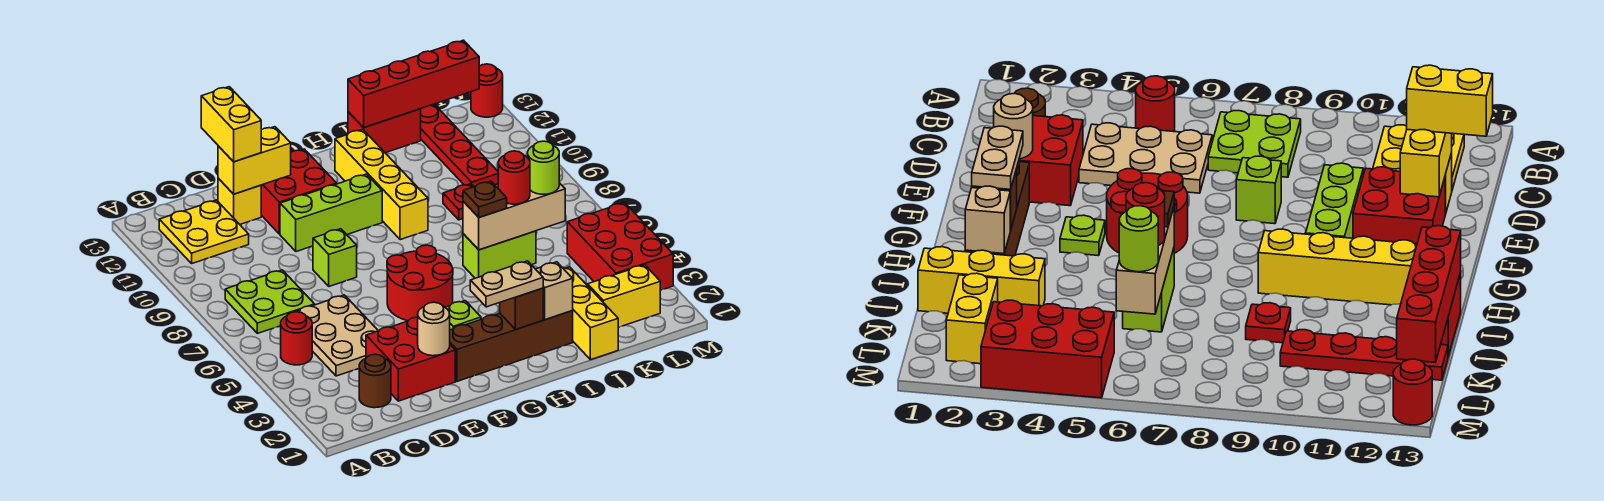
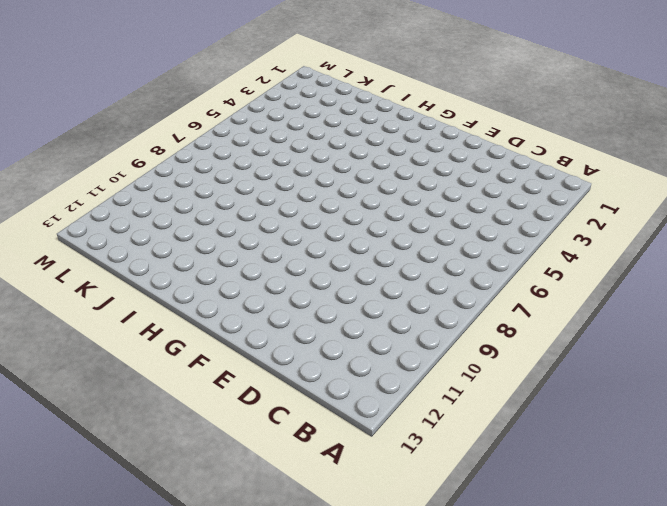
none -> red round brick B5 level 1
none -> lime plate B7:C8 level 1
none -> yellow plate B11:C12 level 1
none -> brown round brick C2 level 1

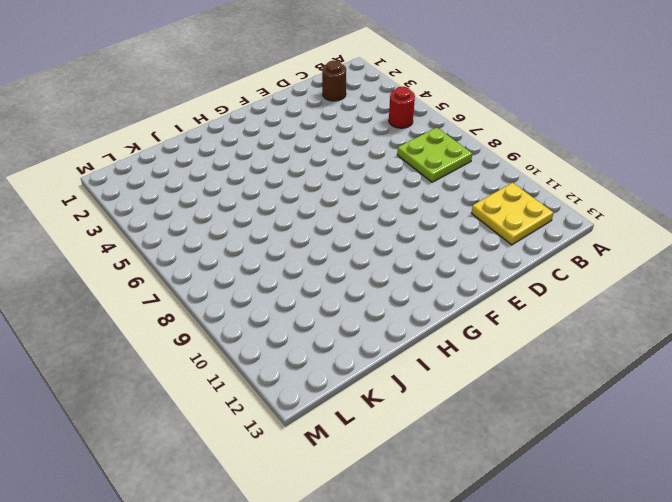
none -> tan plate C4:D6 level 1
none -> red brick D2:E3 level 1
none -> yellow brick D12 level 1
none -> lime brick E8 level 1

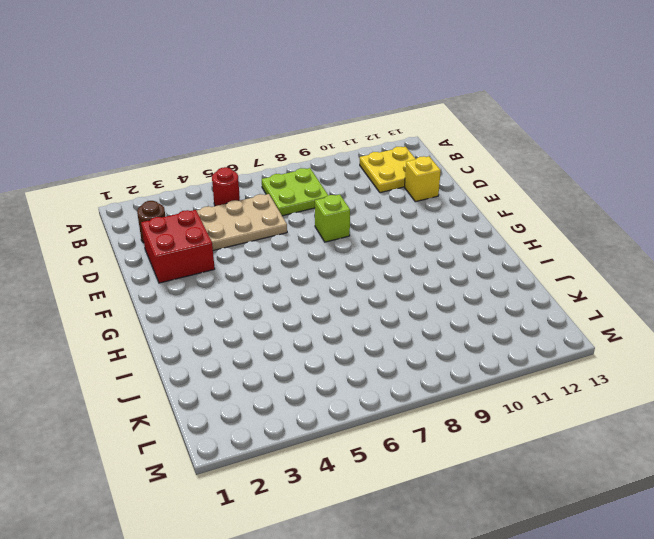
none -> lime brick E10:G10 level 1
none -> red brick E11:F12 level 1
none -> brown brick F2:I2 level 1
none -> red round brick F5:G6 level 1

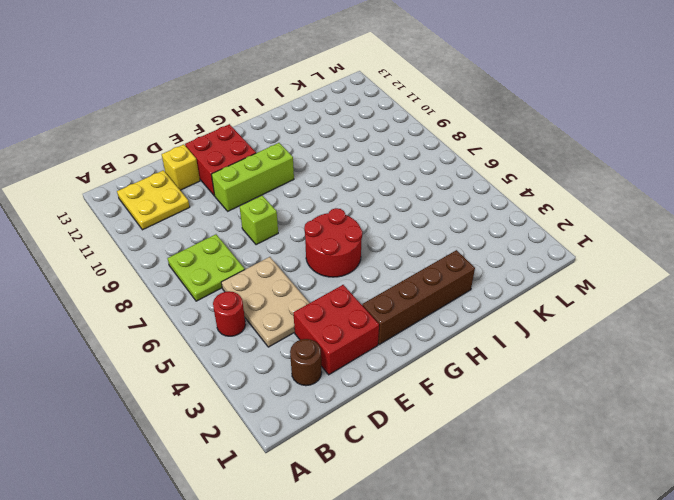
none -> lime plate G4 level 1
none -> yellow brick H9:H12 level 1
none -> lime brick I6:J6 level 1
none -> red brick I13:J13 level 1

